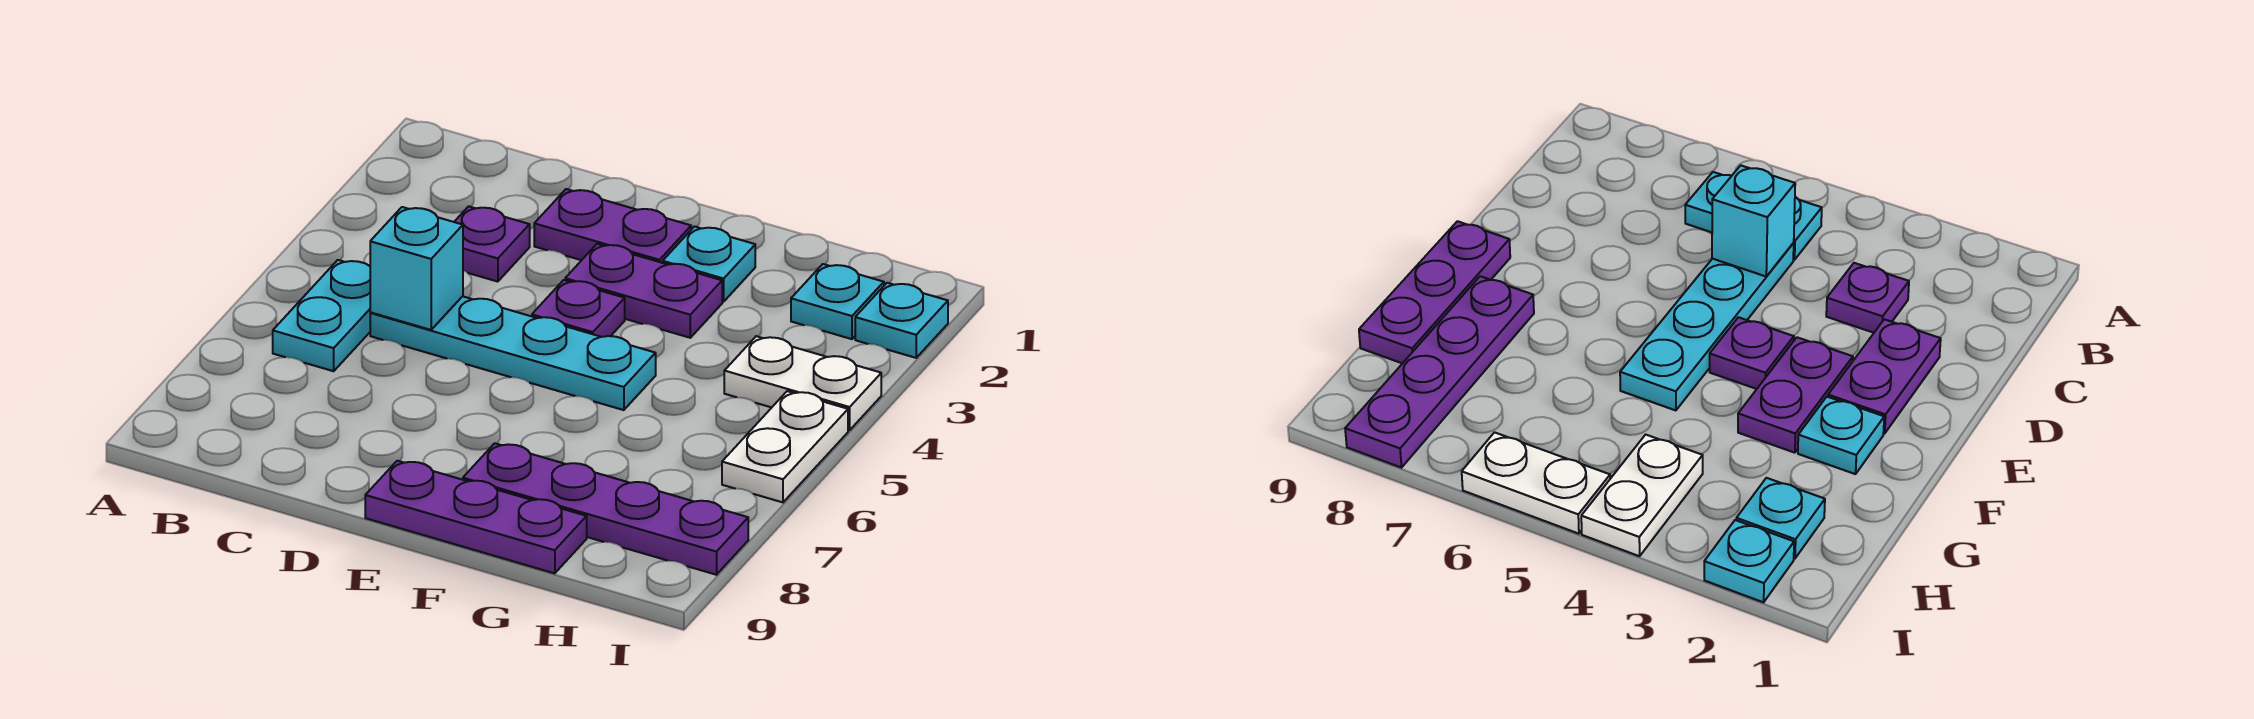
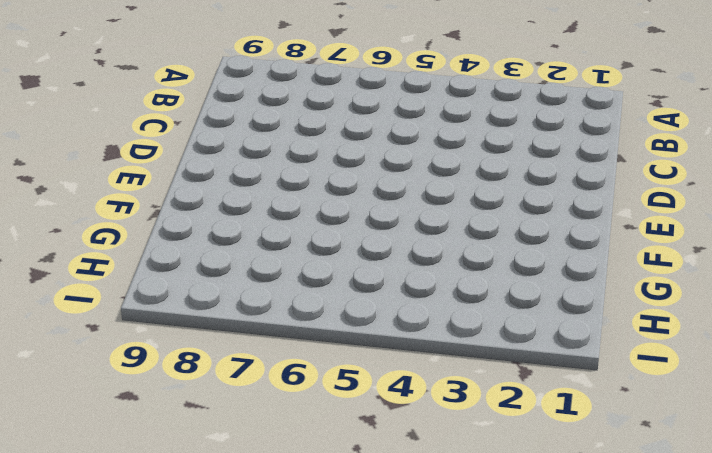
none -> cyan plate B5:B6 level 1
none -> purple plate C3 level 1
none -> cyan plate C5:F5 level 1

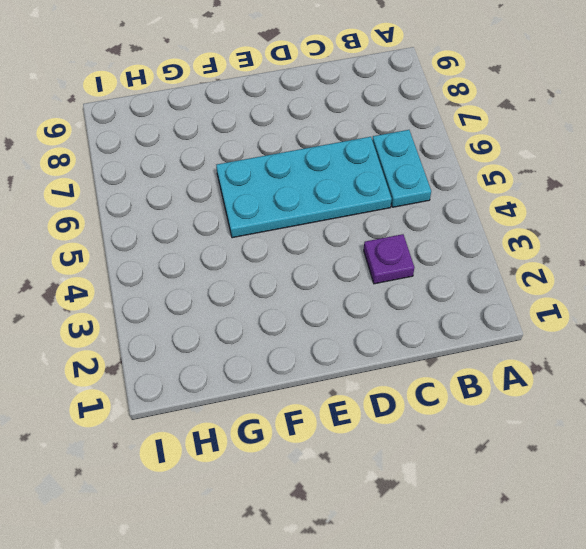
cyan plate C5:F6 level 1 -> cyan plate C5:F5 level 1
none -> purple plate D2:E2 level 1
none -> purple plate E3:F3 level 1
none -> purple plate E4 level 1

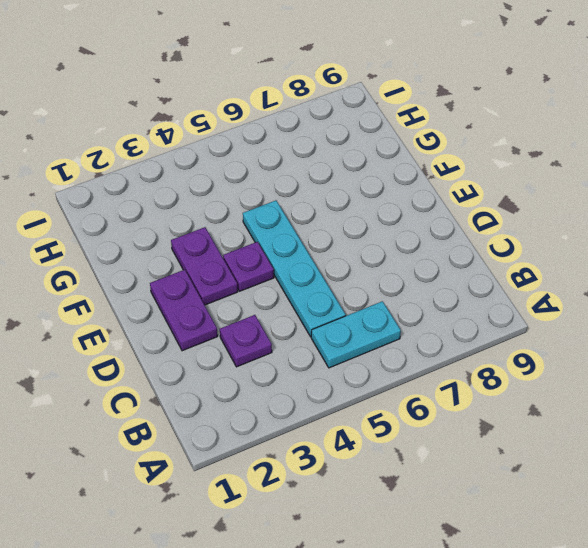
none -> purple plate E9:G9 level 1
none -> cyan plate F2 level 1
none -> purple plate F8:I8 level 1

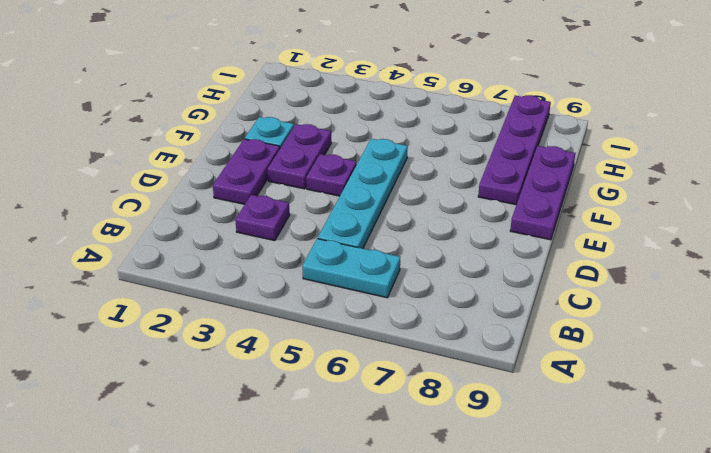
none -> cyan plate H2 level 1
none -> white plate H4:I4 level 1
none -> cyan plate I2 level 1

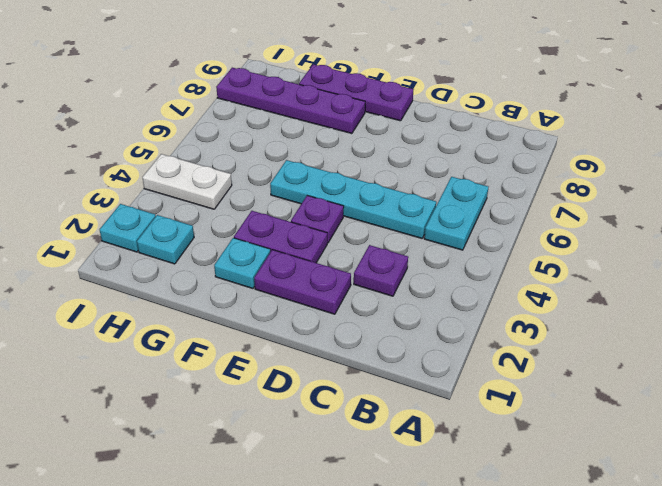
none -> white plate I5:I6 level 1
none -> cyan brick C5 level 2

